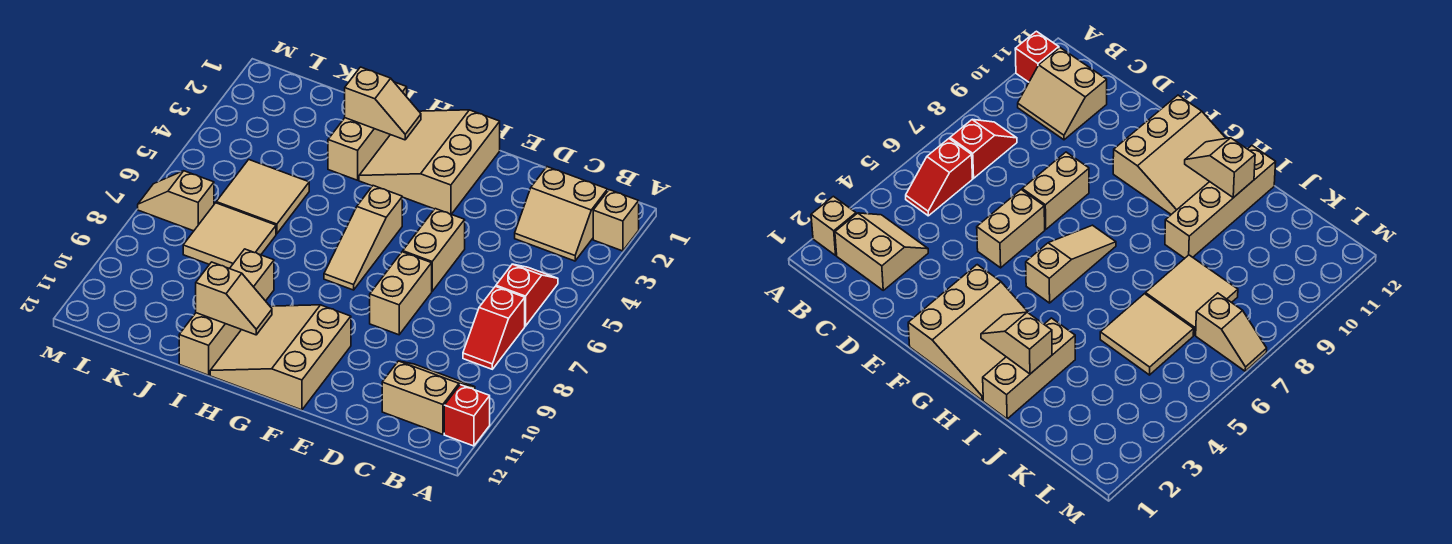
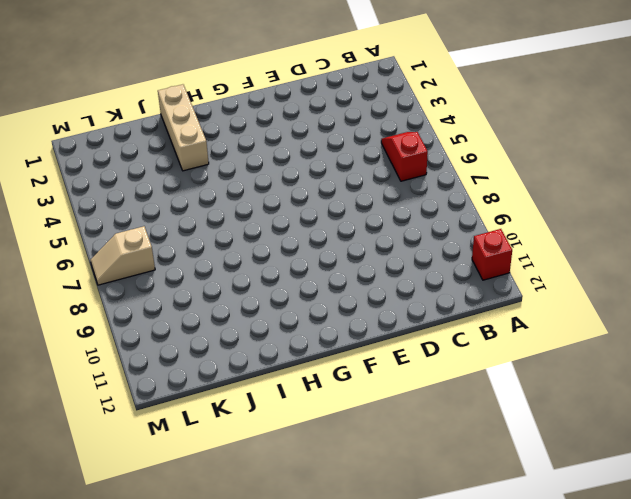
none -> tan brick A2 level 1
none -> tan slope B2:C3 level 1 top 2
none -> red slope B7:B8 level 1 top 7

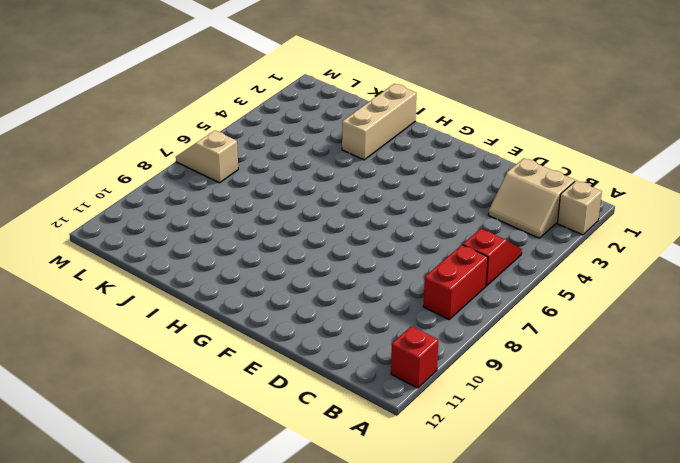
red brick B7:B8 level 1 -> red slope B7:B8 level 1 top 7
none -> tan slope B10:C11 level 1 top 11
none -> tan brick E5:E6 level 1
none -> tan brick E7:E8 level 1

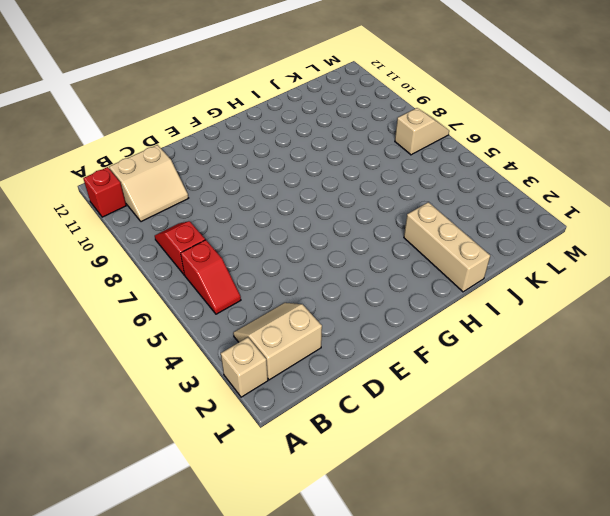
none -> tan brick E5:E6 level 1
none -> tan brick E7:E8 level 1
none -> tan slope F1:H3 level 1 top F

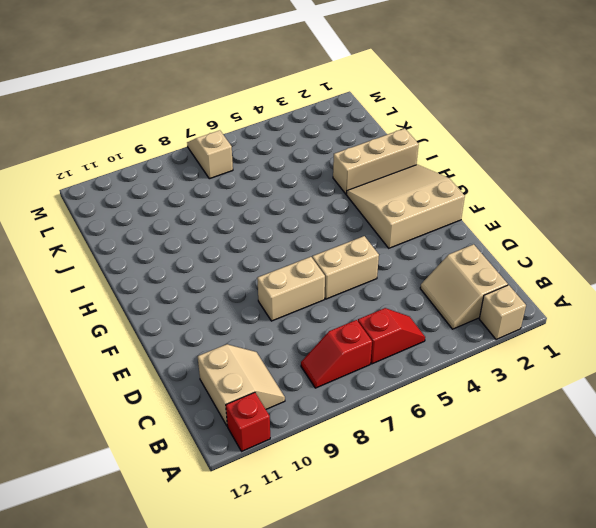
none -> tan slope F10:H12 level 1 top F
none -> tan slope G5:G7 level 1 top 5
none -> tan brick I9:I12 level 1

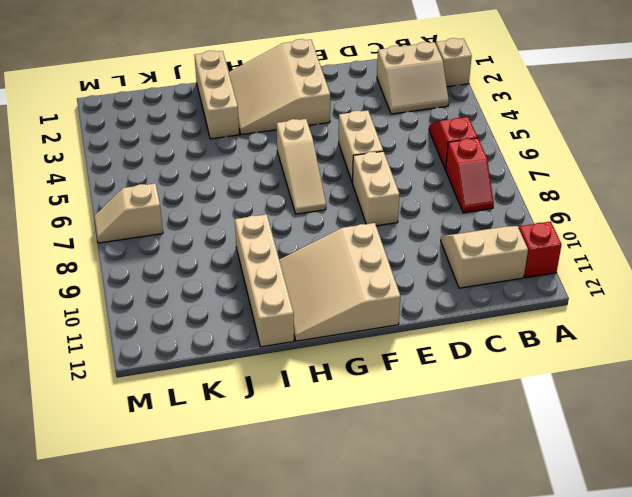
none -> tan tile J5:K6 level 1
none -> tan tile J7:K8 level 1
none -> tan slope H2:I2 level 2 top I

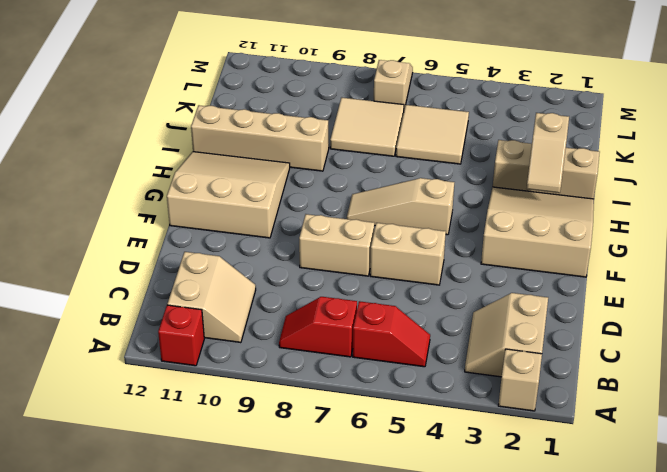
none -> tan slope H11:I11 level 2 top I

